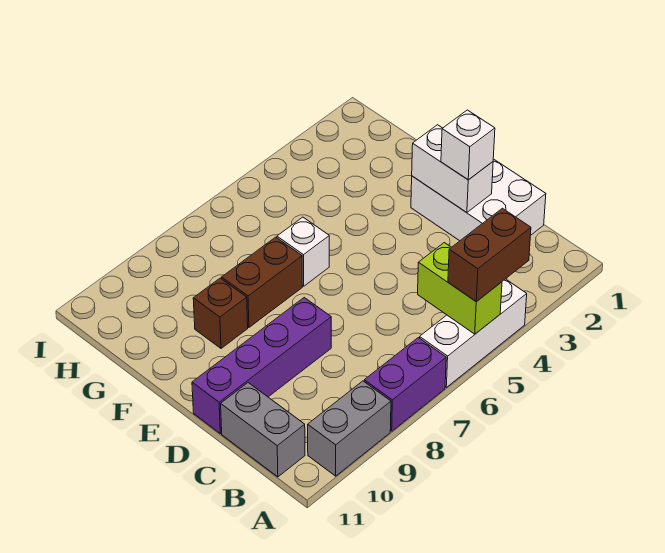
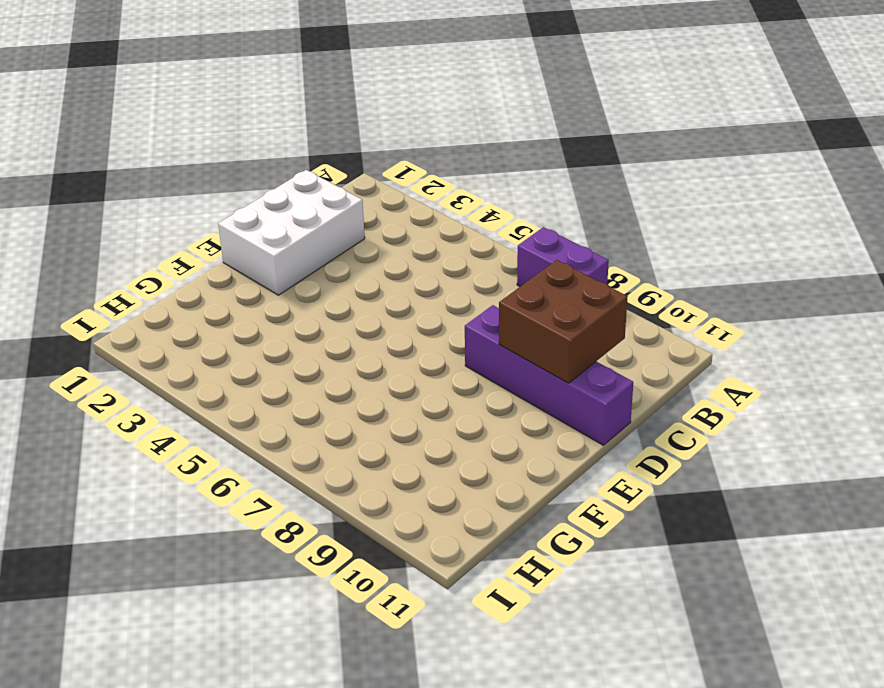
brown brick C9:D10 level 2 -> none
none -> white brick A4:A6 level 1
none -> grey brick A9:A10 level 1
none -> grey brick B11:C11 level 1

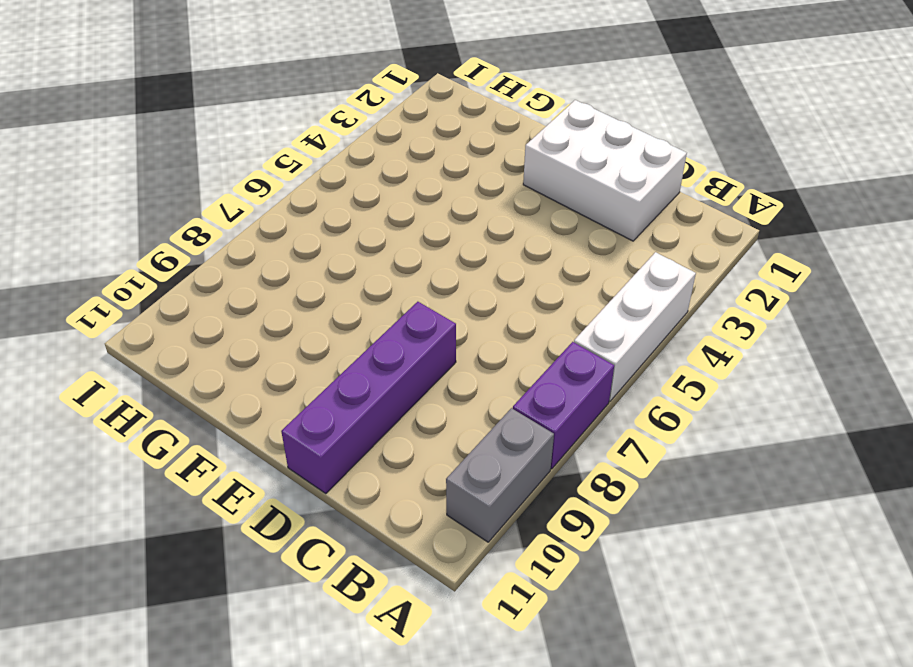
none -> grey brick B11:C11 level 1
none -> white brick F6 level 1
none -> brown brick F7:F8 level 1

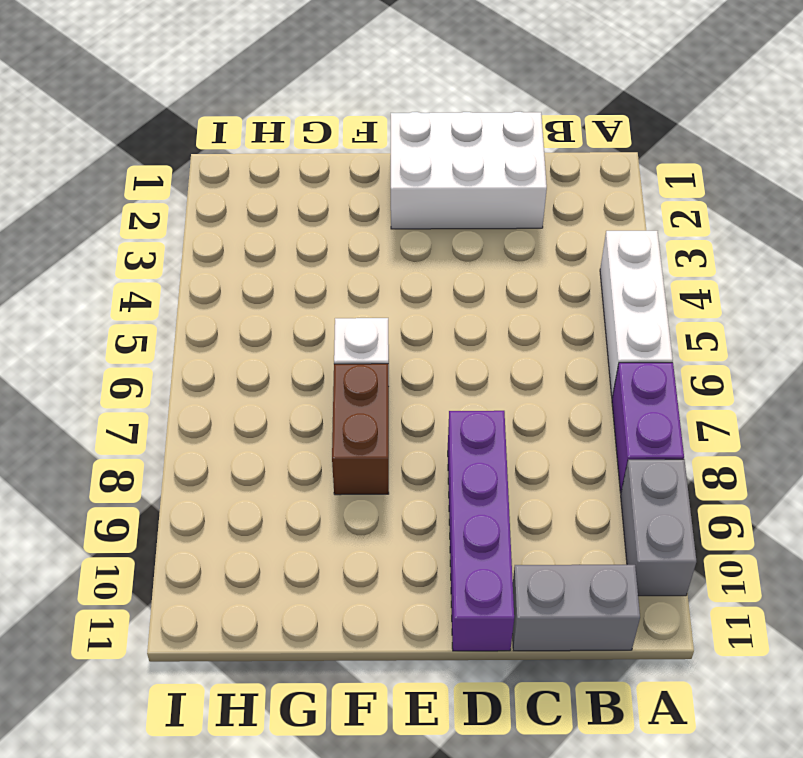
none -> brown brick F9 level 1
none -> lime brick A5:B5 level 2
none -> white brick D2:E2 level 2

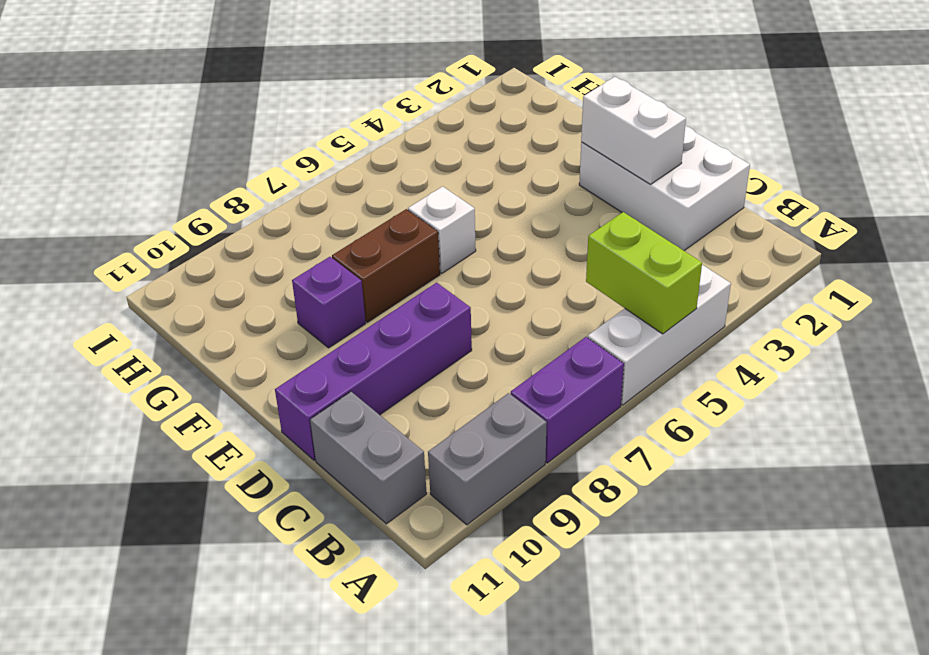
purple brick F9 level 1 -> brown brick F9 level 1
none -> brown brick A4:A5 level 3
none -> white brick D2 level 3

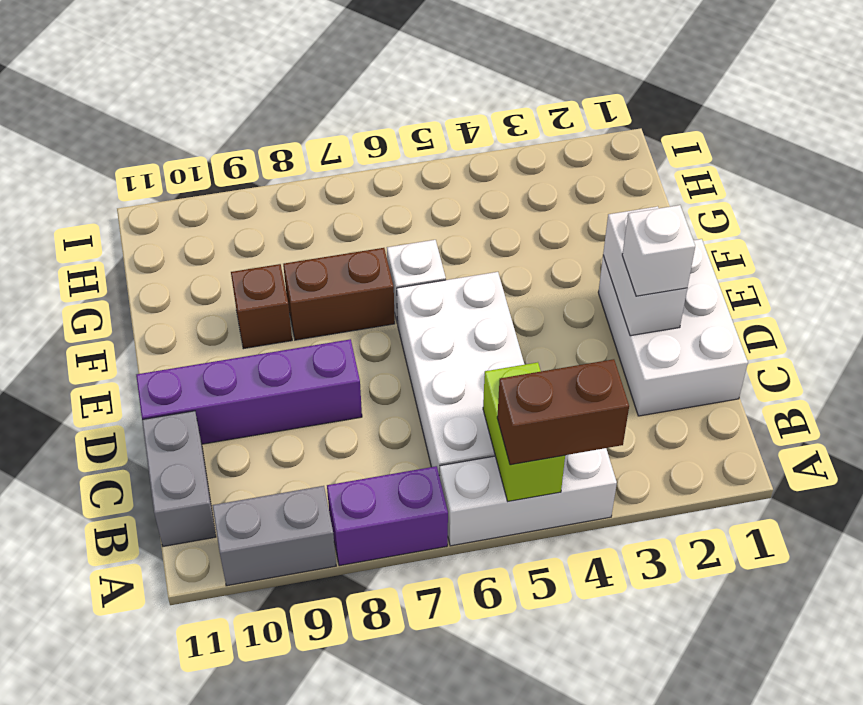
white brick B5:E6 level 1 -> none

